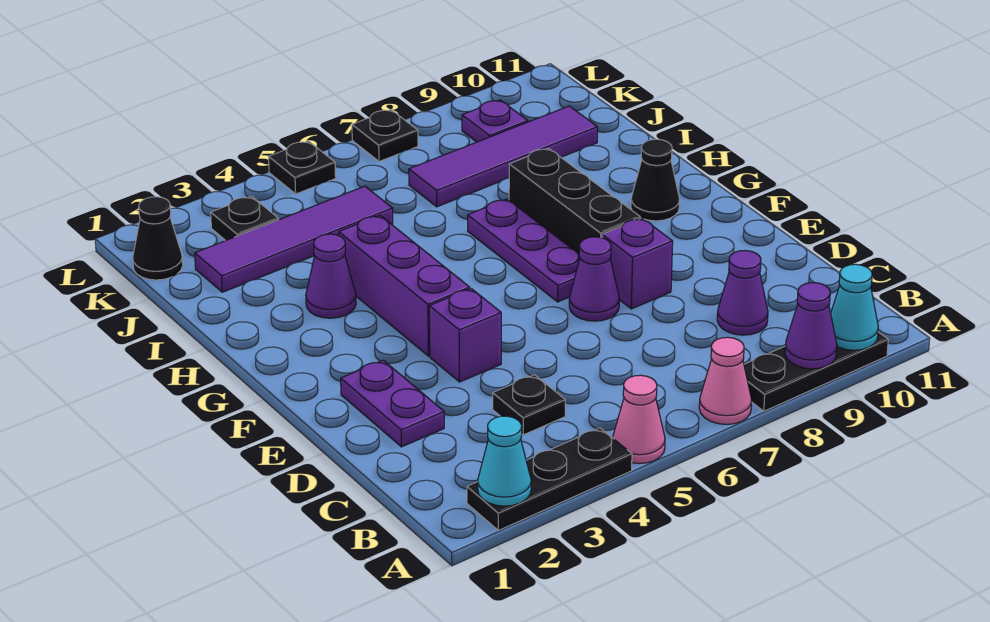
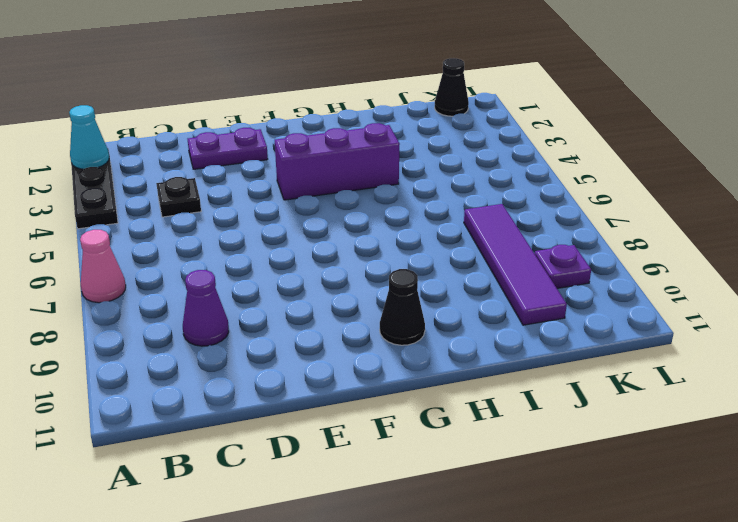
none -> pink cone A5 level 1
none -> black plate A8:A10 level 1
none -> purple brick E4 level 1

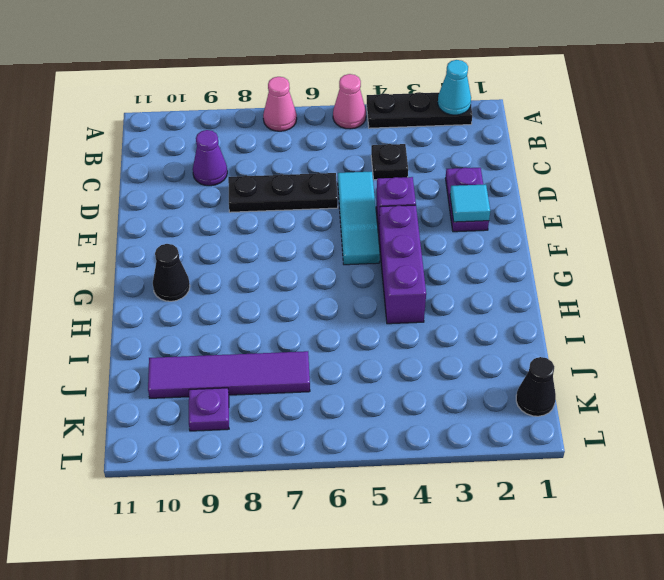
cyan tile D5:F5 level 1 -> none
black plate D6:D8 level 1 -> black plate A8:A10 level 1
cyan tile E2 level 2 -> none
none -> purple cone E7 level 1
none -> purple brick E8 level 1
none -> purple plate F7:H7 level 1

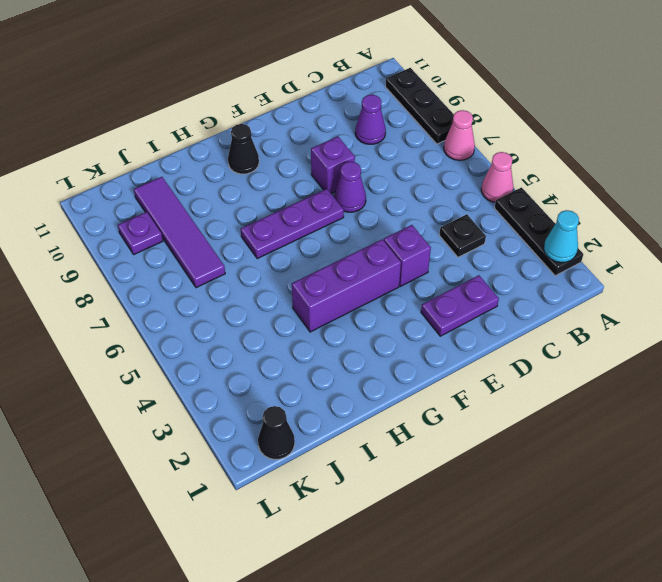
none -> black brick F8:H8 level 1
none -> purple cone H3 level 1
none -> purple tile J2:J5 level 1

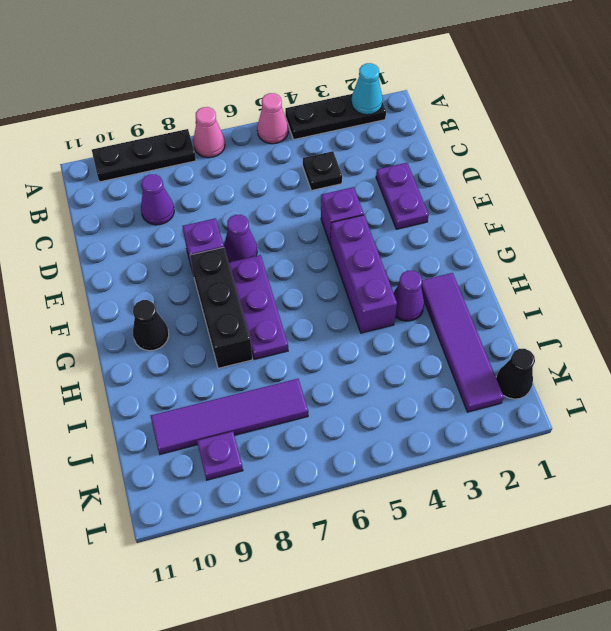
purple tile H2:K2 level 1 -> purple tile J2:J5 level 1
none -> black plate K3 level 1
none -> black plate L5 level 1
none -> black plate L7 level 1

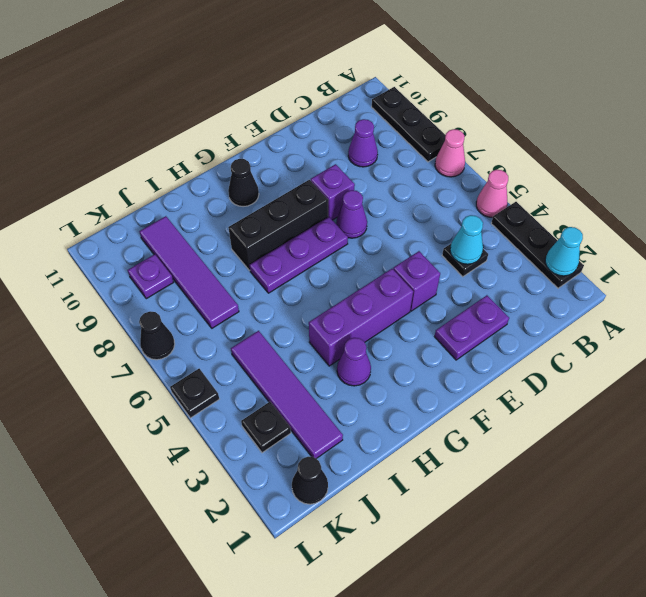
cyan cone C4 level 2 -> cyan cone A10 level 2
black cone L7 level 1 -> black plate L7 level 1
none -> purple cone A9 level 2

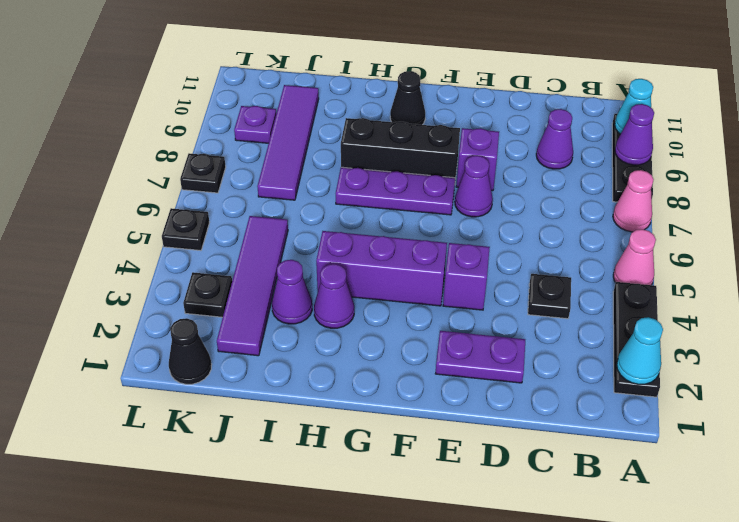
purple cone I3 level 1 -> none

